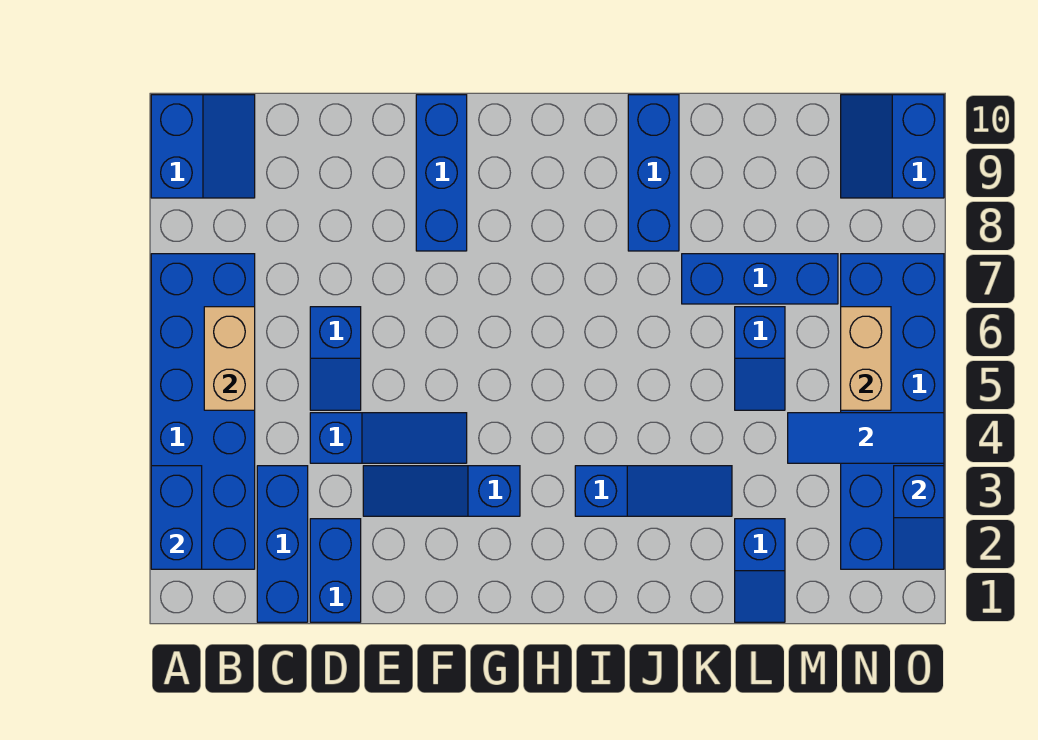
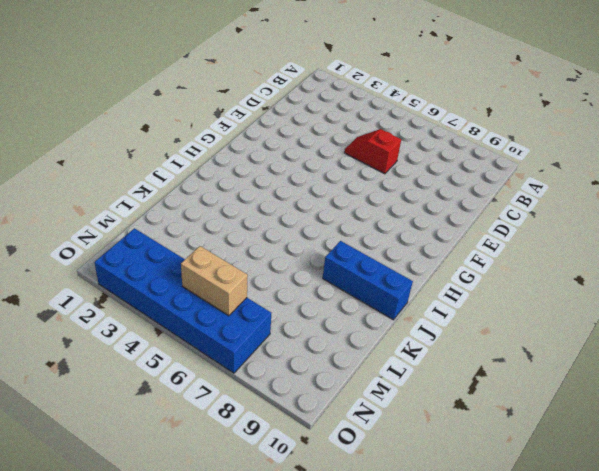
red slope D5:D6 level 1 top 6 -> blue slope D5:D6 level 1 top 6
none -> blue brick A2:B7 level 1
none -> blue slope A9:B10 level 1 top A
none -> blue brick C1:C3 level 1

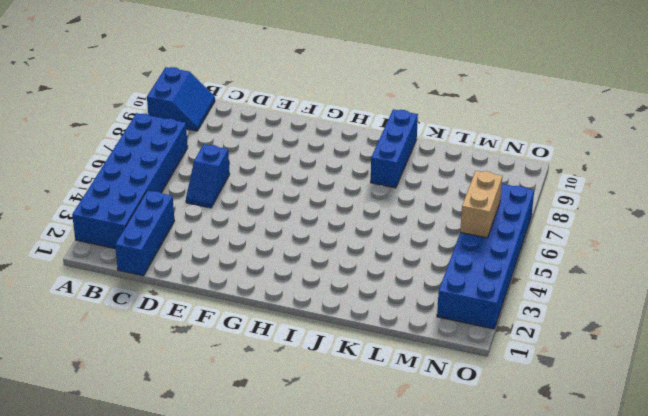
none -> blue brick D1:D2 level 1
none -> blue slope D4:F4 level 1 top D
none -> blue slope E3:G3 level 1 top G

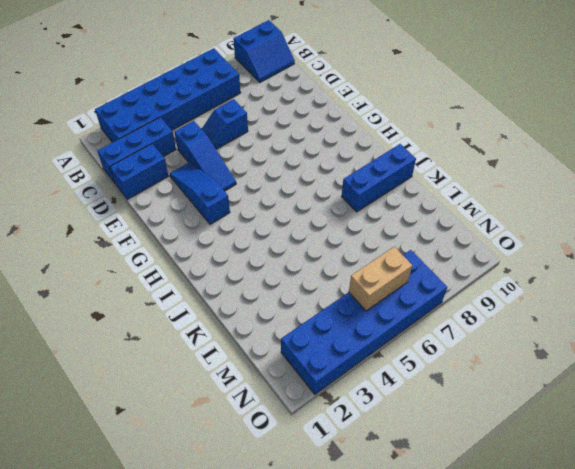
none -> blue brick F8:F10 level 1
none -> blue slope I3:K3 level 1 top I
none -> blue brick K7:M7 level 1

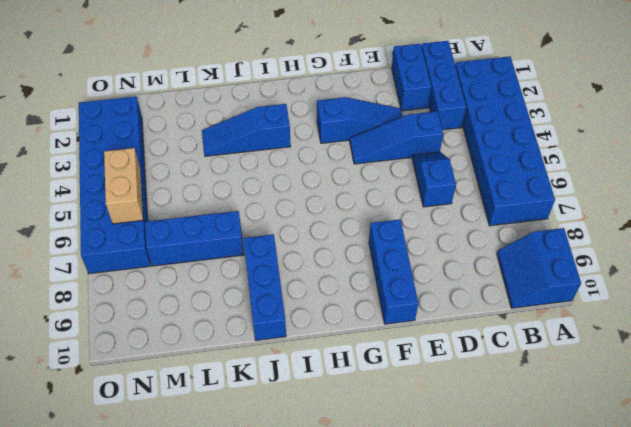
none -> blue slope L1:L2 level 1 top 2
none -> blue slope L5:L6 level 1 top 6
none -> blue slope N9:O10 level 1 top O

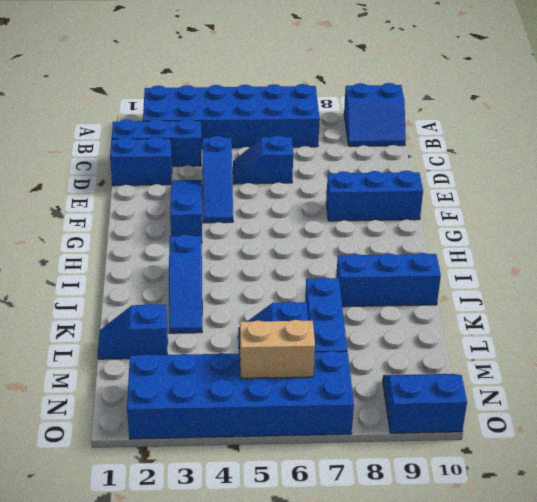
none -> blue brick A2:A3 level 2
none -> tan brick B5:B6 level 2
none -> blue tile M4:O4 level 2

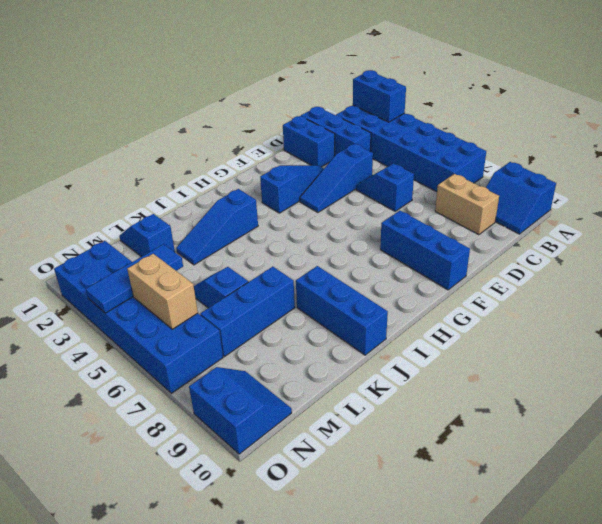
tan brick C8:C9 level 1 -> tan brick B5:B6 level 2
none -> blue slope O2:O3 level 2 top 3

